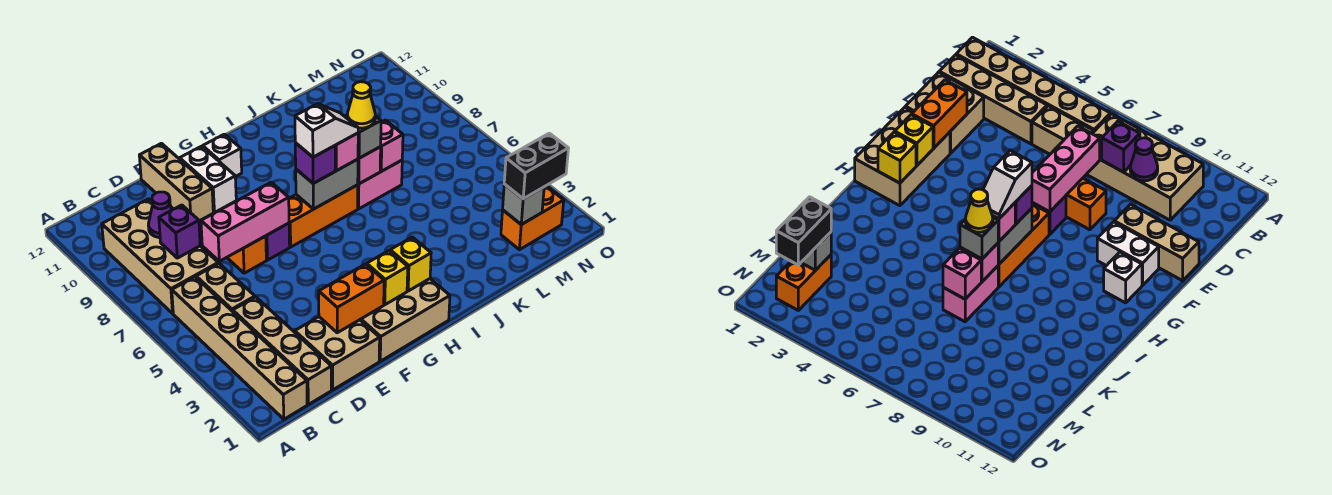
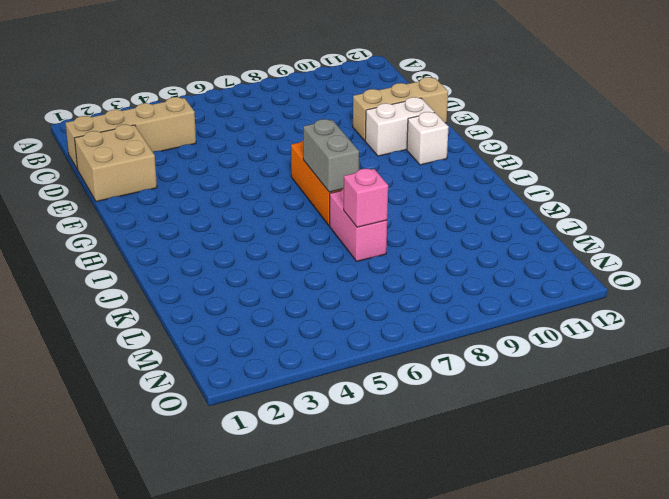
none -> tan brick B1:B6 level 1
none -> tan brick B7:C10 level 1
none -> tan brick C5:C6 level 1
none -> orange brick E7:E8 level 1

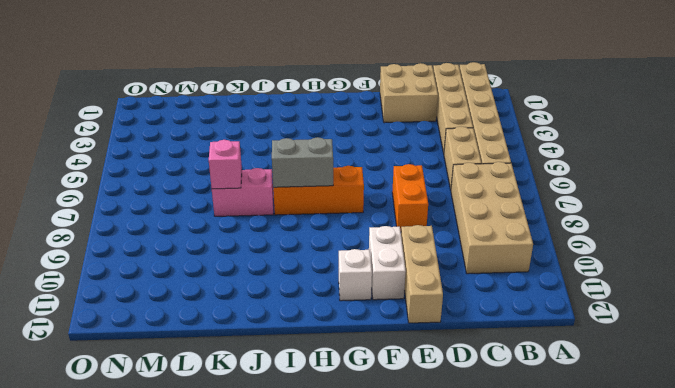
none -> tan brick F1:H2 level 1
none -> purple brick F7 level 1
none -> orange brick M2:N2 level 1
none -> purple brick C8 level 2

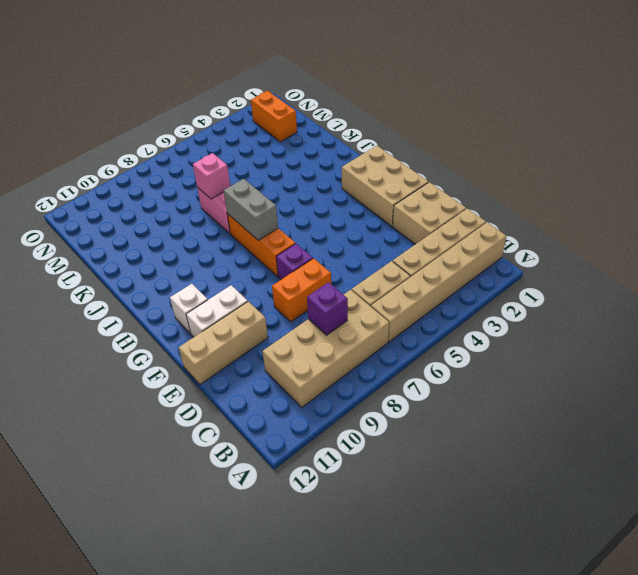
none -> purple cone C9 level 2
none -> pink brick D7:F7 level 2
none -> orange brick E2:F2 level 2
none -> yellow brick G2 level 2

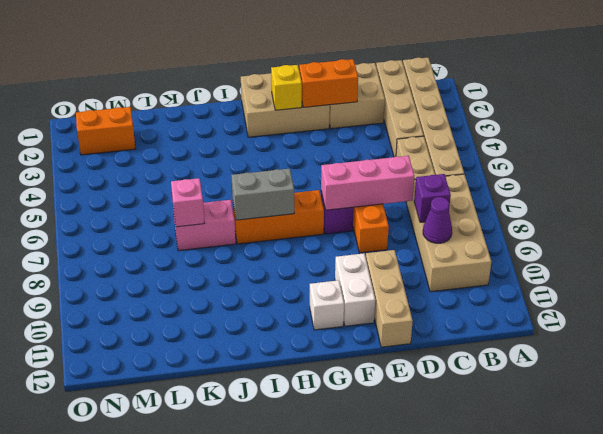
none -> yellow brick H2 level 2
none -> pink brick J7 level 2
none -> grey brick M2 level 2
none -> purple brick H7 level 3

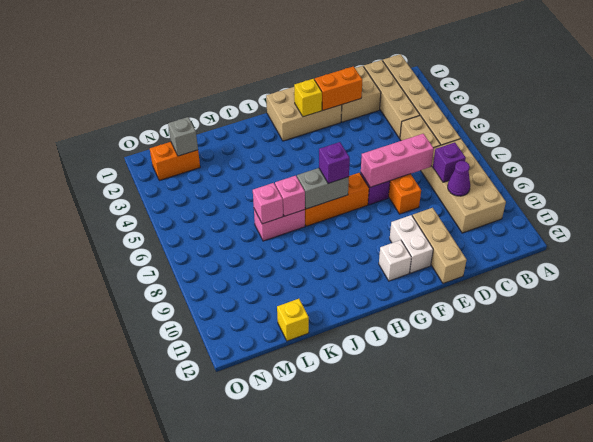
yellow brick L12 level 1 -> yellow brick H2 level 2
none -> pink brick I7 level 3
none -> grey brick J7 level 3
none -> black brick M2:N2 level 3
none -> white slope H7:I7 level 4 top H

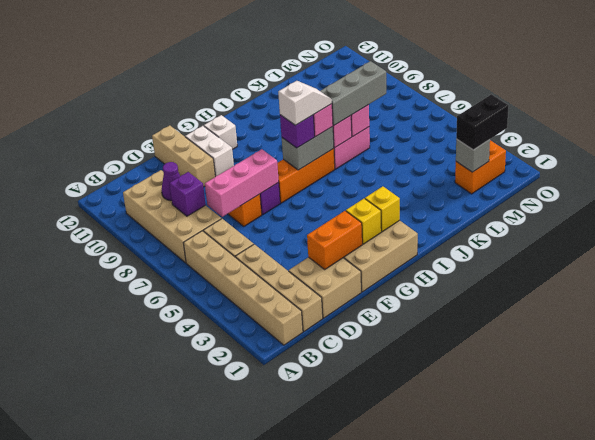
grey brick J7:L7 level 3 -> grey brick J7 level 3
none -> yellow cone J7 level 4

